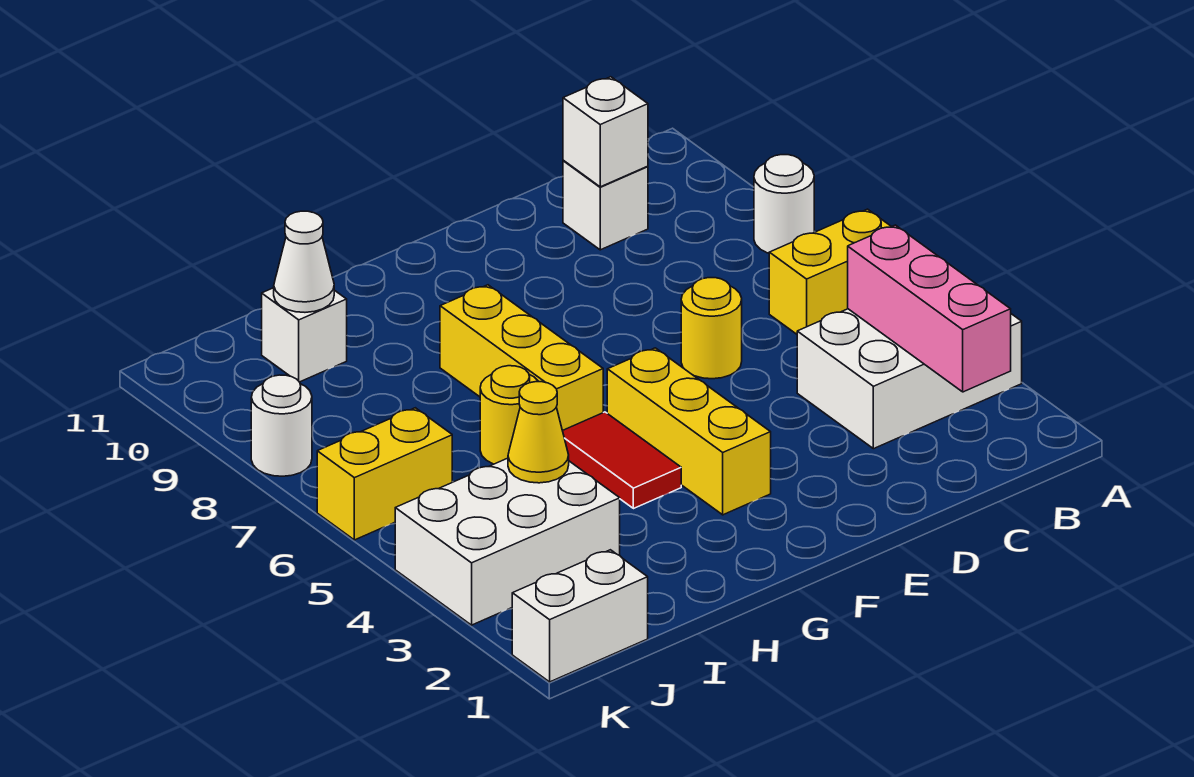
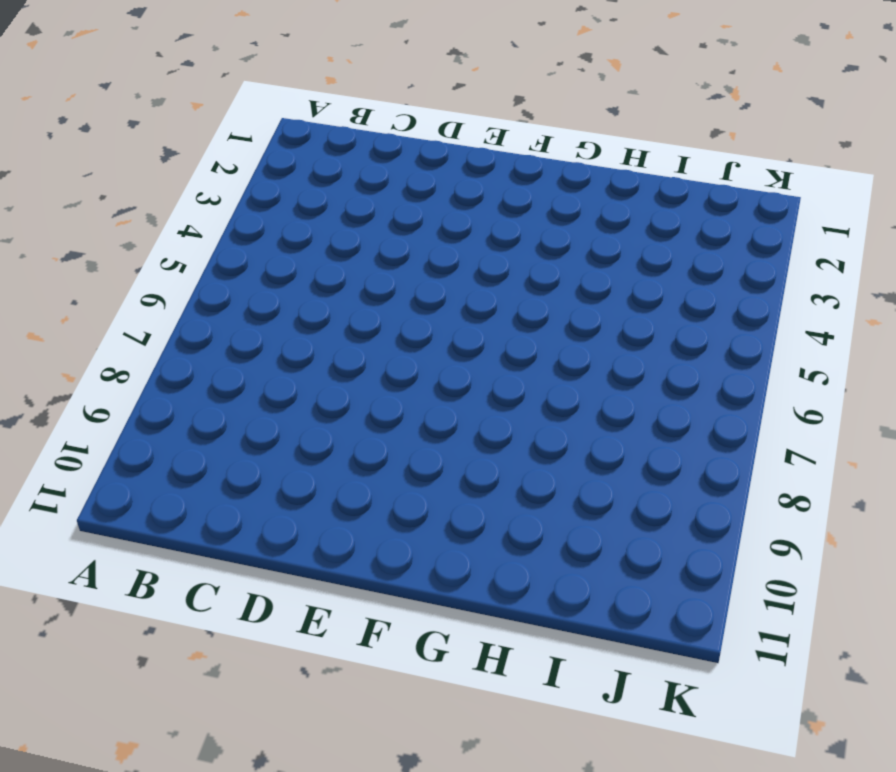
none -> white brick A3:C4 level 1
none -> yellow brick A6:B6 level 1
none -> white round brick A8 level 1

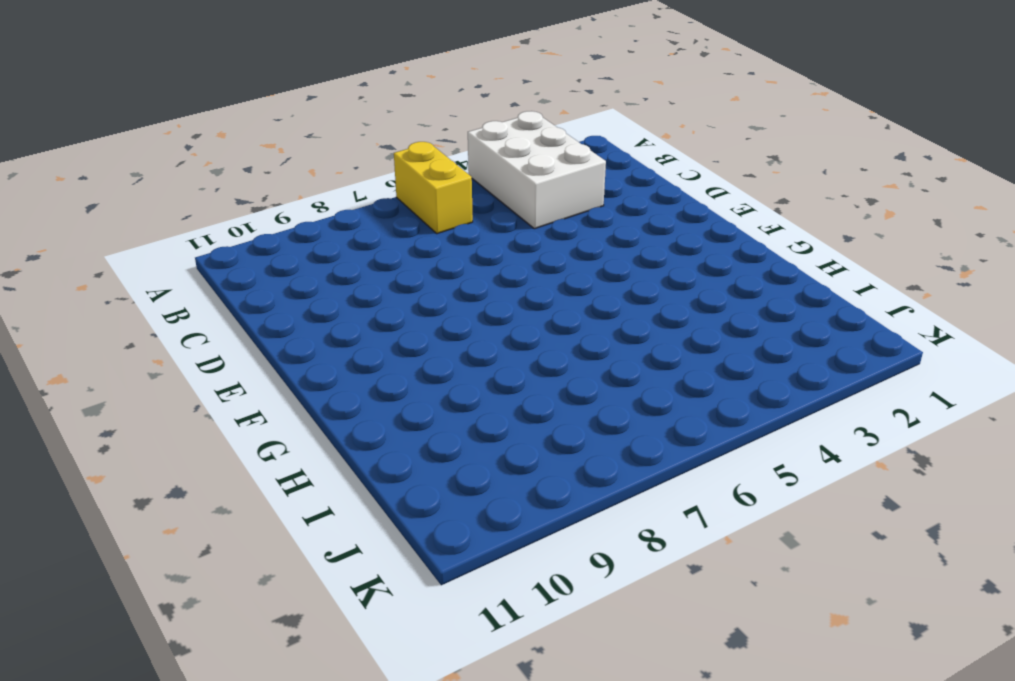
none -> white round brick A8 level 1
none -> white brick C10 level 1
none -> yellow round brick D6 level 1

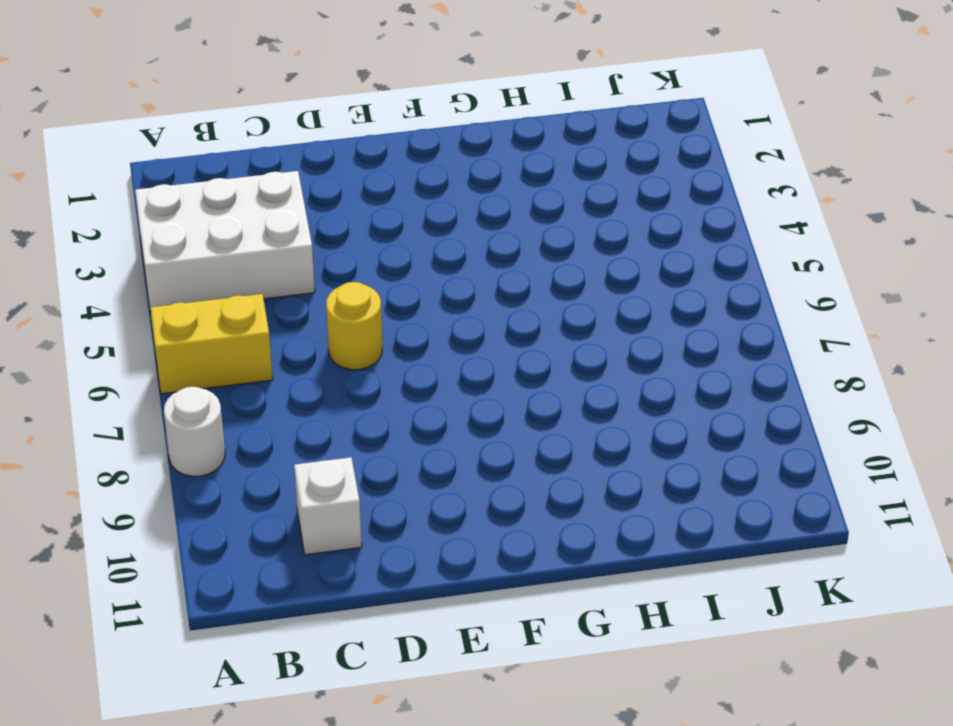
none -> yellow brick F3:F5 level 1
none -> red tile G4:G5 level 1
none -> yellow brick G6:G8 level 1

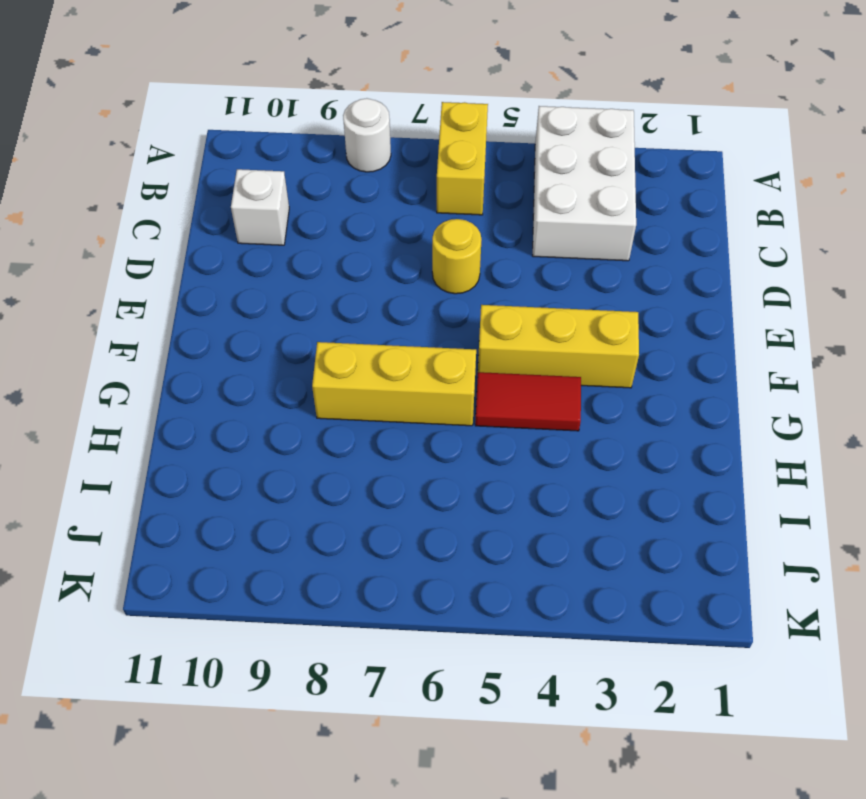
none -> yellow round brick H6 level 1
none -> white brick I3:K4 level 1
none -> white brick I10 level 1

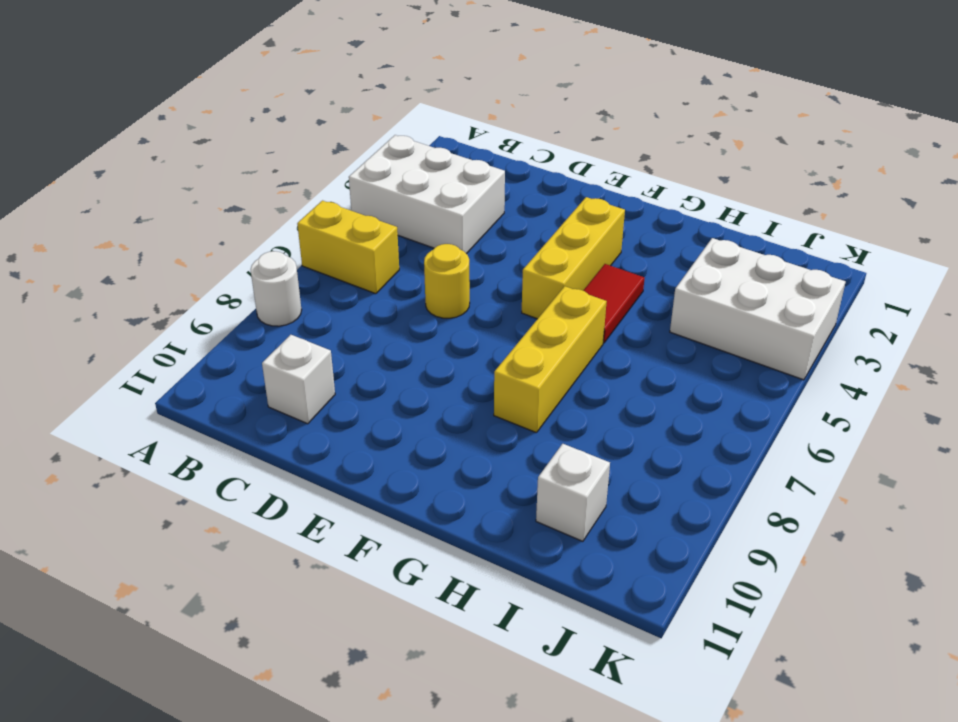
none -> yellow round brick H6 level 1
none -> white brick J1:K1 level 1
none -> yellow brick J6:K6 level 1

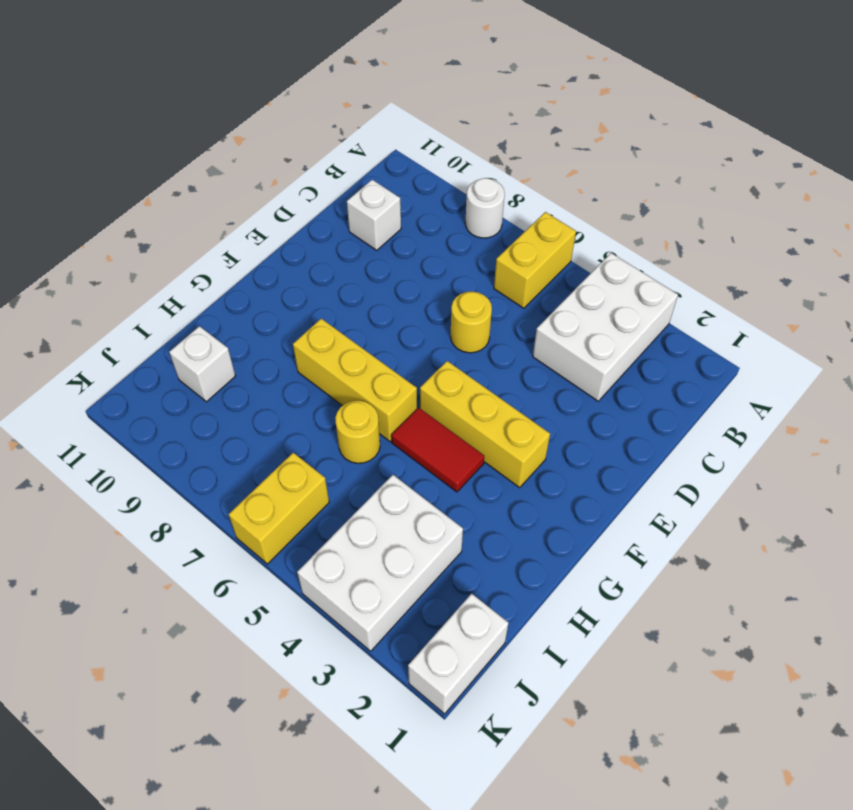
none -> white round brick K8 level 1
none -> pink brick B2:B4 level 2
none -> white brick C10 level 2

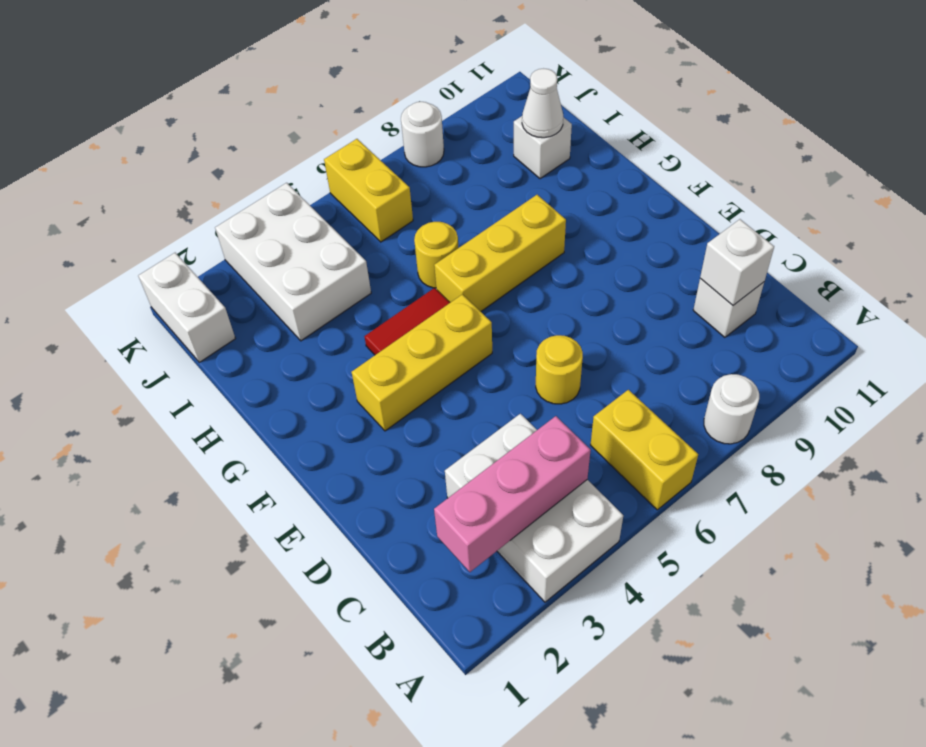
none -> yellow cone I4 level 2

